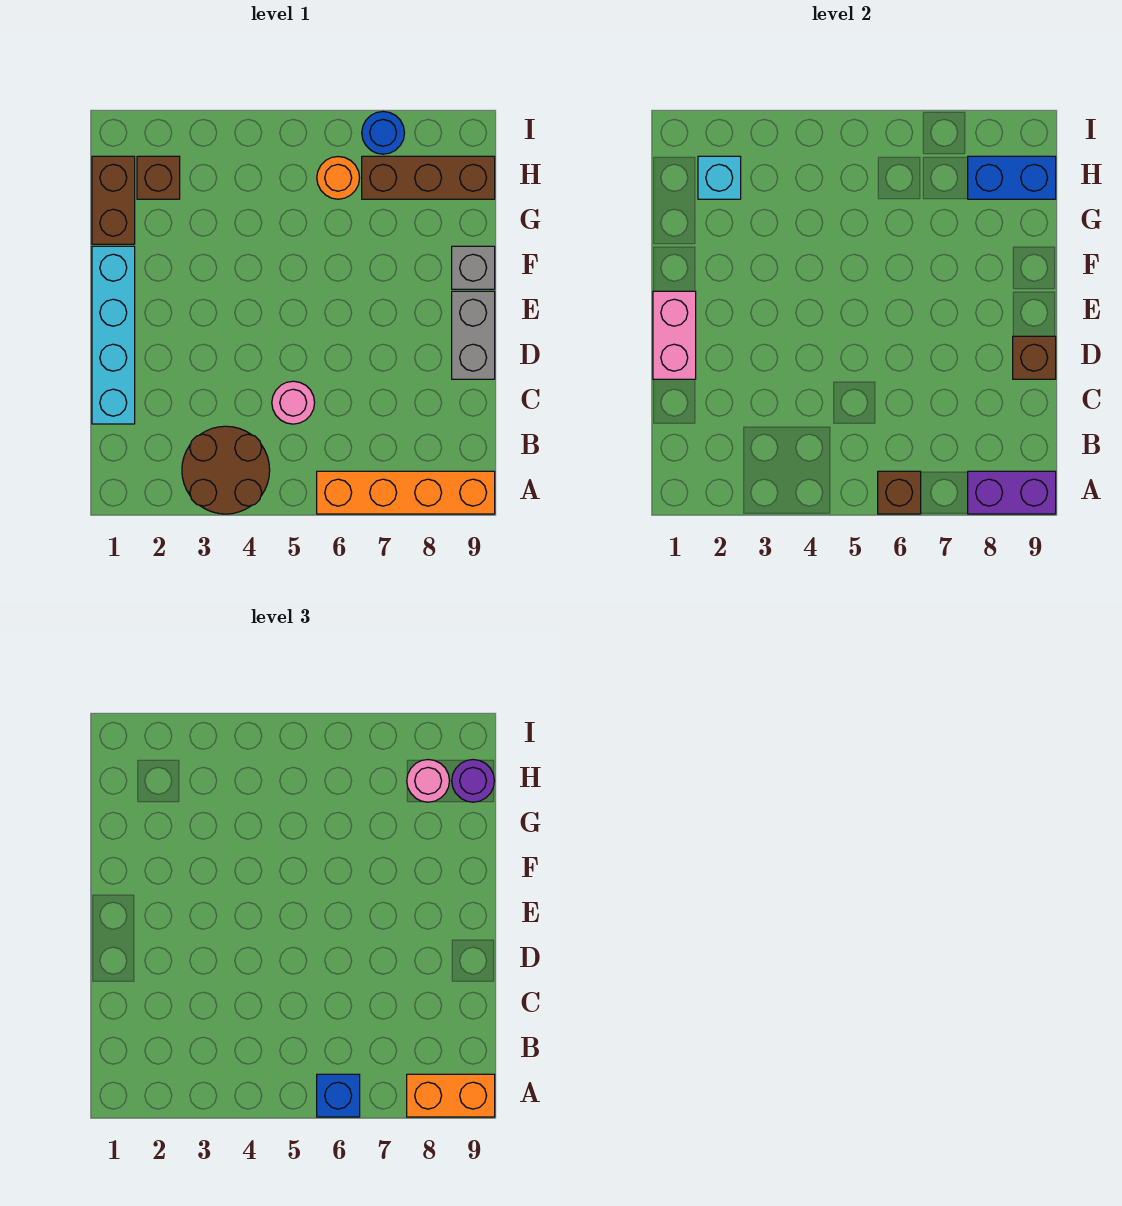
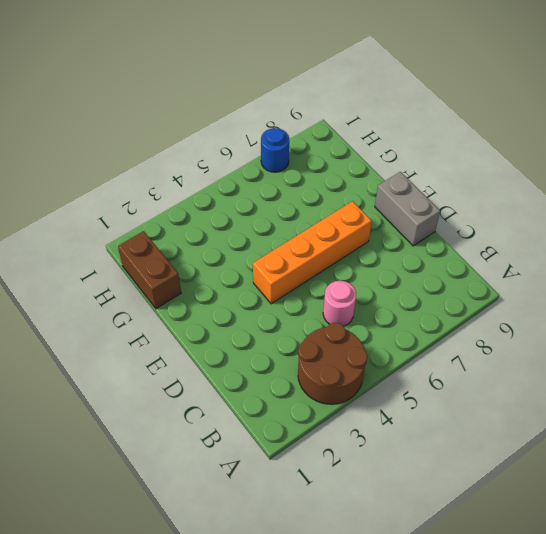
orange brick E4:E7 level 1 -> orange brick A6:A9 level 1
none -> cyan brick C1:F1 level 1
none -> grey brick F9 level 1
none -> brown brick H2 level 1

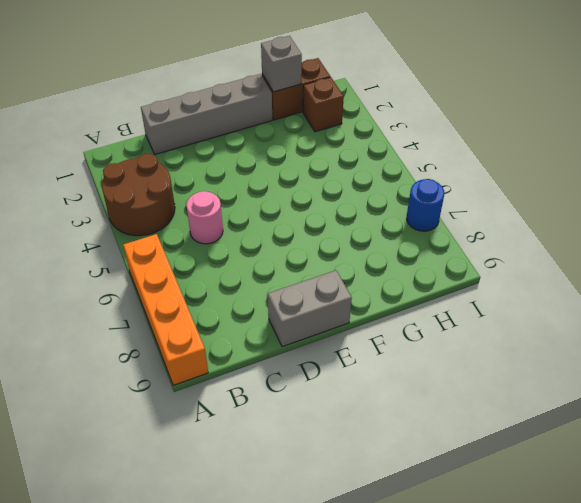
grey brick C1:F1 level 1 -> cyan brick C1:F1 level 1
grey brick G1 level 2 -> grey brick F9 level 1
none -> orange round brick H6 level 1
none -> brown brick H7:H9 level 1
none -> brown brick A6 level 2

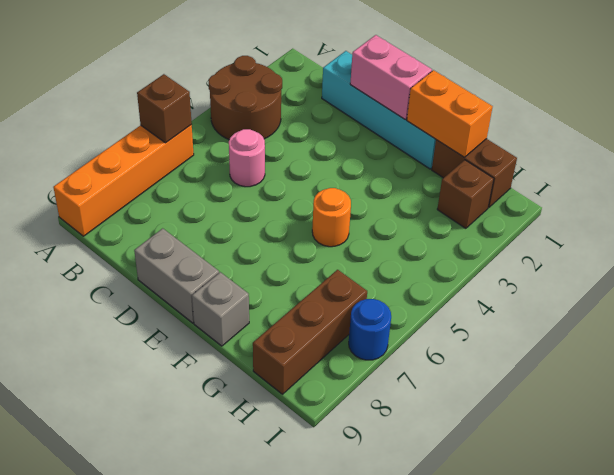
orange brick F1:G1 level 2 -> orange brick A8:A9 level 3
orange round brick F5 level 1 -> orange round brick H6 level 1
none -> purple brick A8:A9 level 2
none -> brown brick D9 level 2
none -> cyan brick H2 level 2

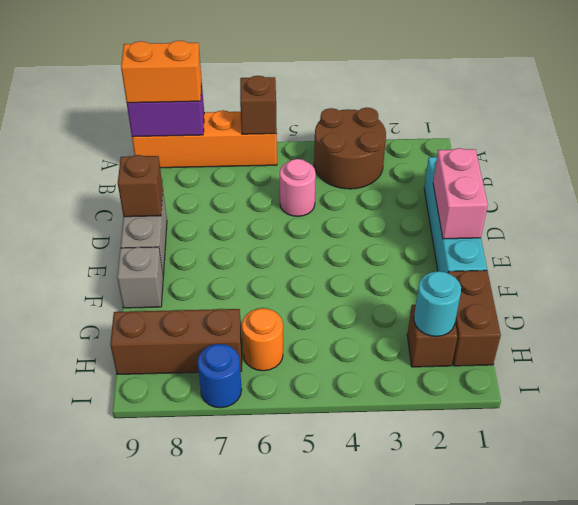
cyan round brick H2 level 2 -> cyan brick H2 level 2
none -> blue brick H8:H9 level 2
none -> blue brick A6 level 3
none -> pink round brick H8 level 3

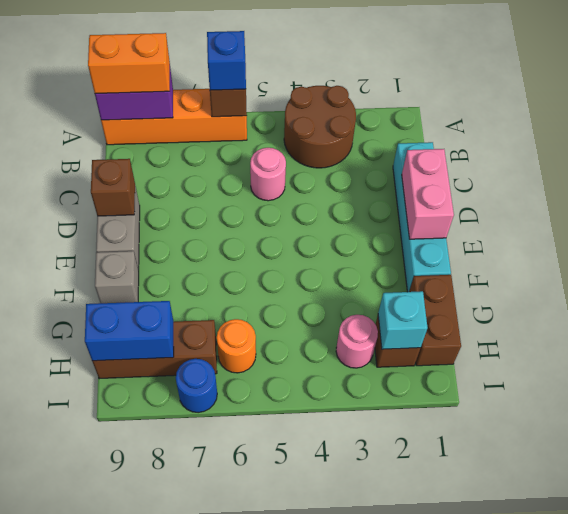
pink round brick H3 level 1 -> pink round brick H8 level 3
none -> purple round brick H9 level 3

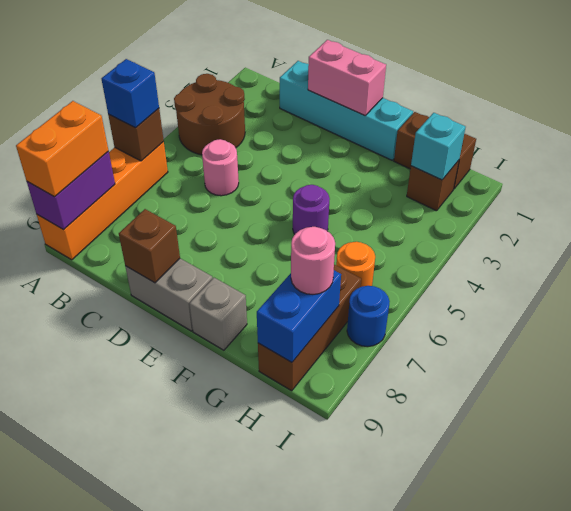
purple round brick F5 level 1 -> purple round brick H9 level 3

